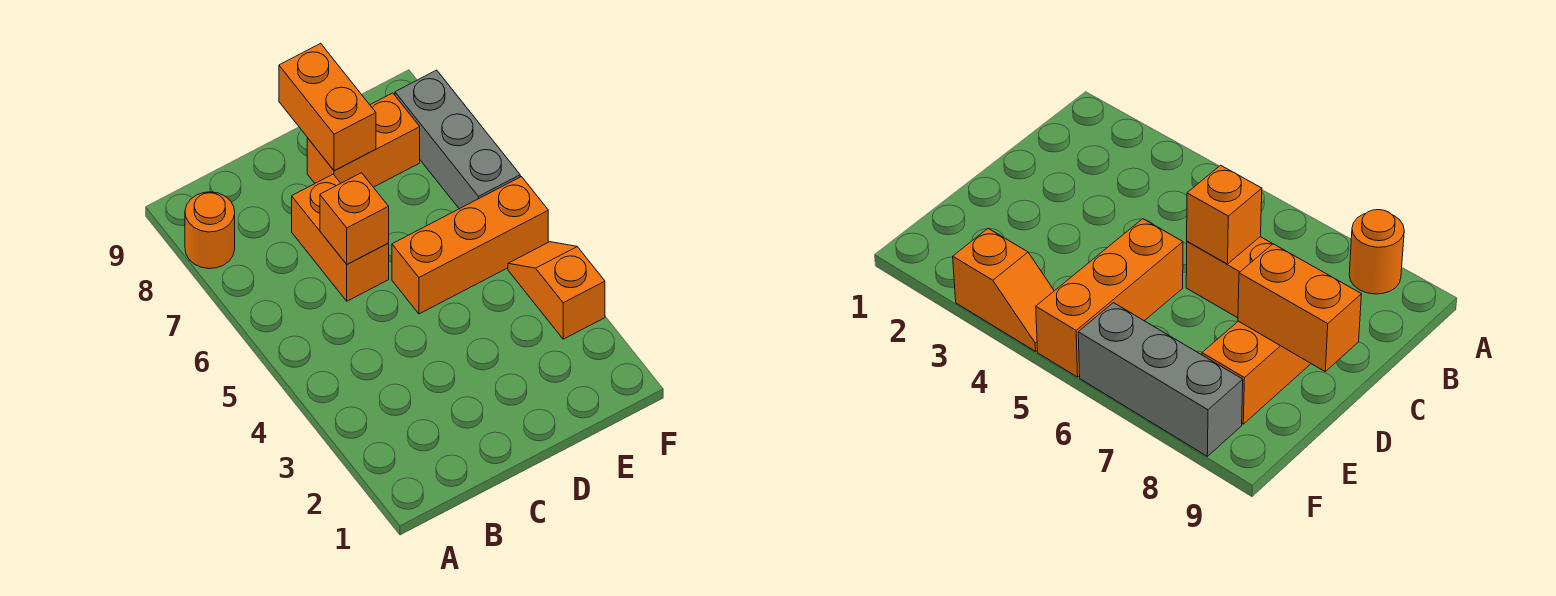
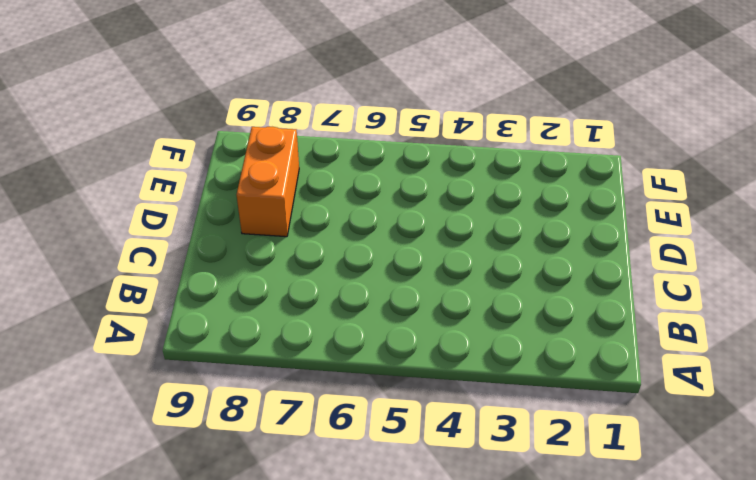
none -> orange round brick A8 level 1
none -> orange brick C6:C7 level 1

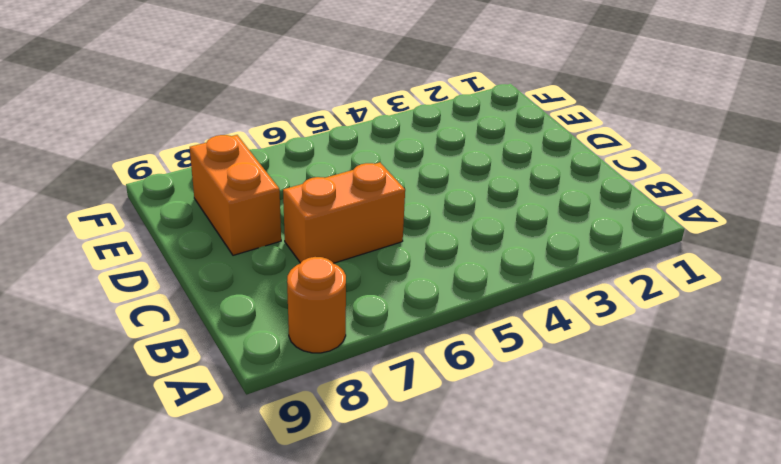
none -> orange brick D5:F5 level 1
none -> orange slope F3:F4 level 1 top 3

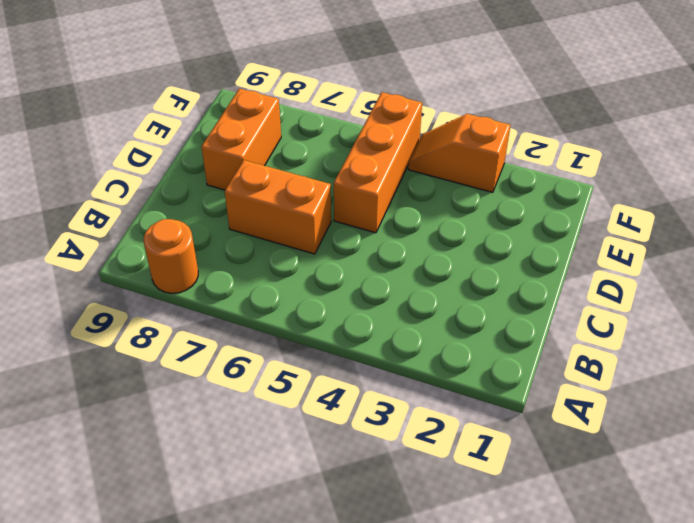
none -> grey brick F6:F8 level 1
none -> orange brick C6 level 2

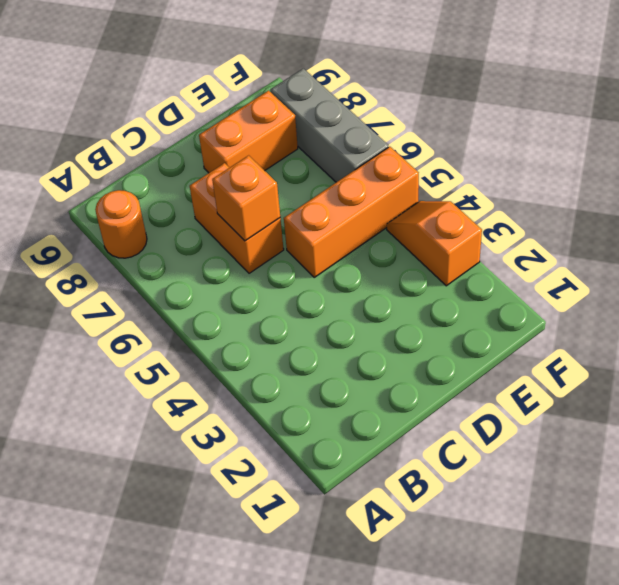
none -> orange brick D8:D9 level 2

